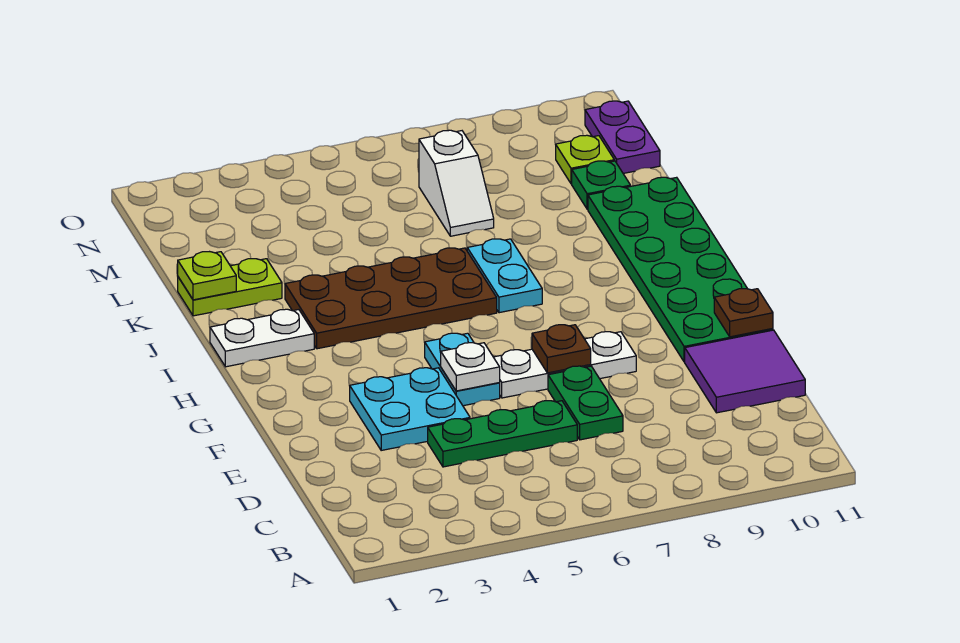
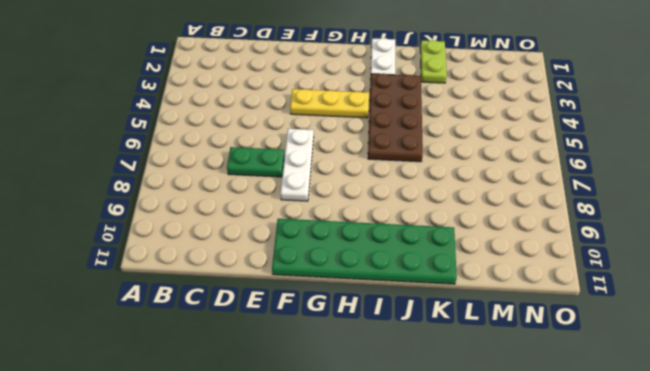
yellow plate F4:H4 level 1 -> cyan plate E3:F4 level 1
none -> green plate D4:D6 level 1
none -> purple tile D10:E11 level 1
none -> cyan plate F5:G5 level 1

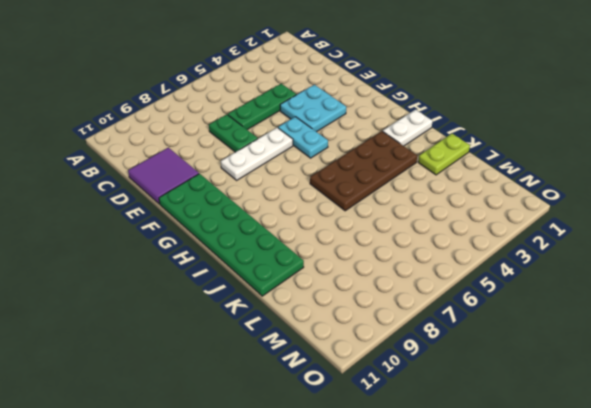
none -> cyan plate I7:J7 level 1
none -> white slope L7:M7 level 1 top M
none -> green plate L10 level 1

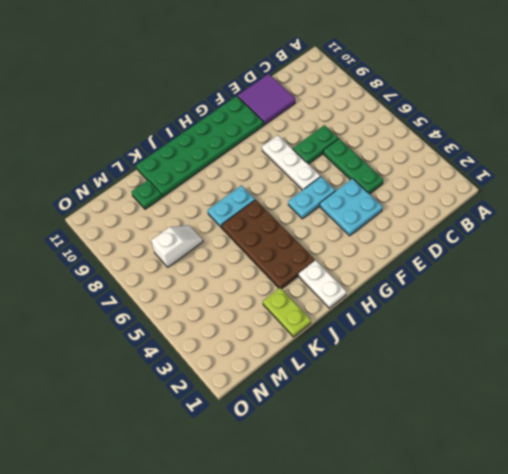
none -> lime plate M10 level 1
none -> purple plate M11:N11 level 1
none -> white plate F5 level 2

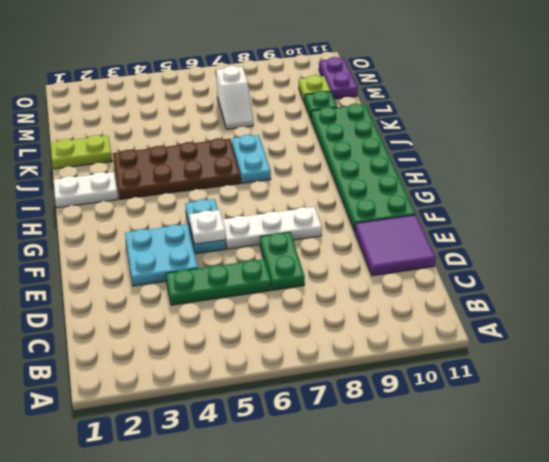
none -> brown plate F7 level 2
none -> brown plate F11 level 2
none -> lime plate K1 level 2

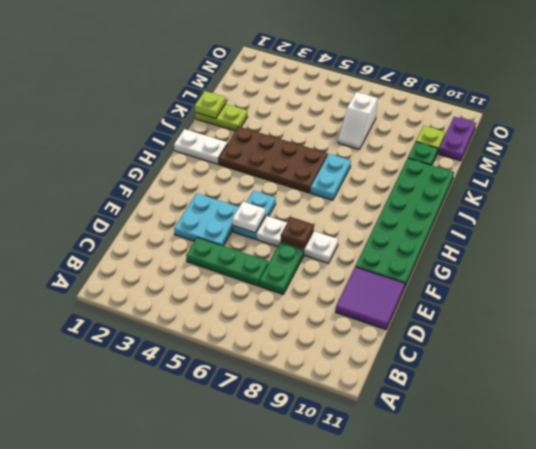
none -> brown plate F11 level 2

